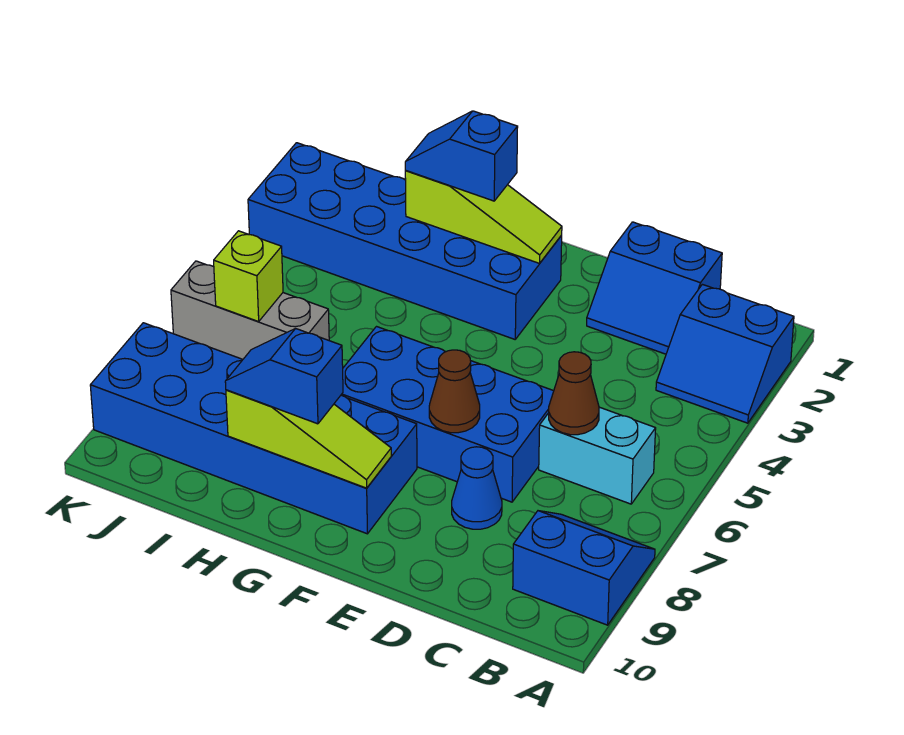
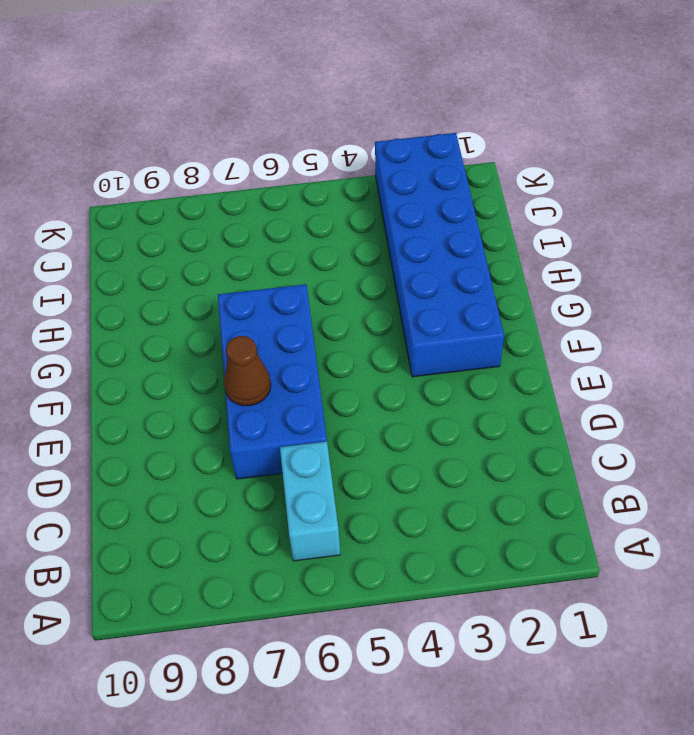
none -> blue slope A2:B3 level 1 top 2
none -> blue slope A8:B9 level 1 top 9
none -> blue slope C1:D2 level 1 top 1

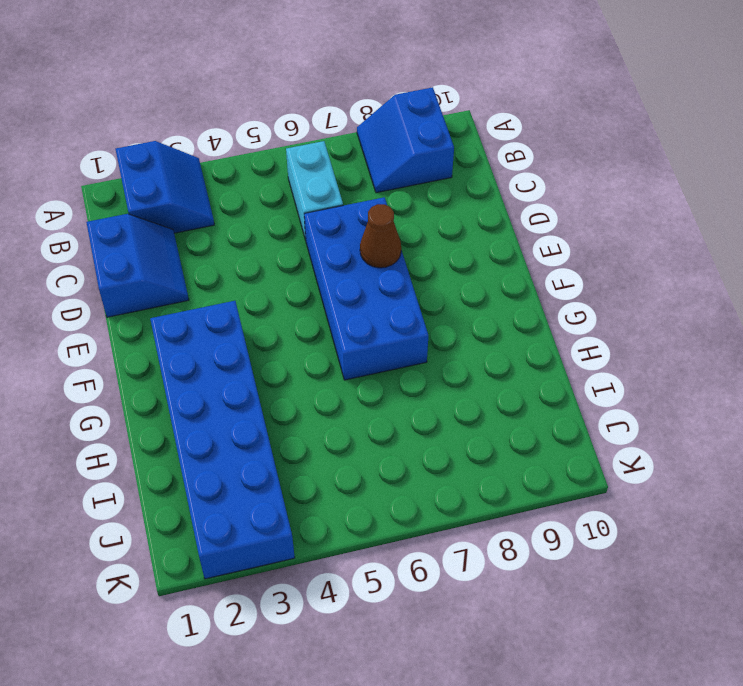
none -> blue cone D8 level 1
none -> blue brick F8:K9 level 1
none -> grey brick I6:K6 level 1

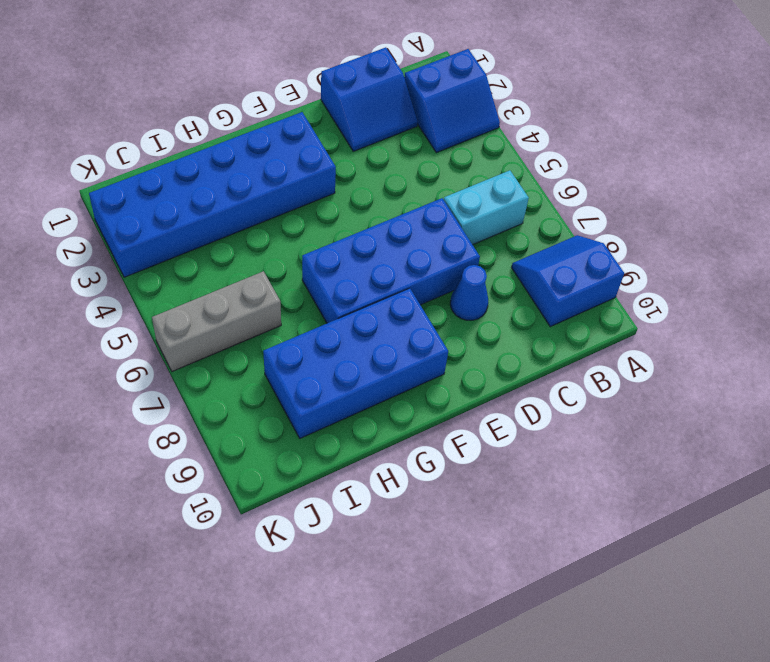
blue brick F8:I9 level 1 -> blue brick F8:K9 level 1
none -> brown cone C6 level 2
none -> brown cone E7 level 2
none -> lime slope F2:H2 level 2 top H

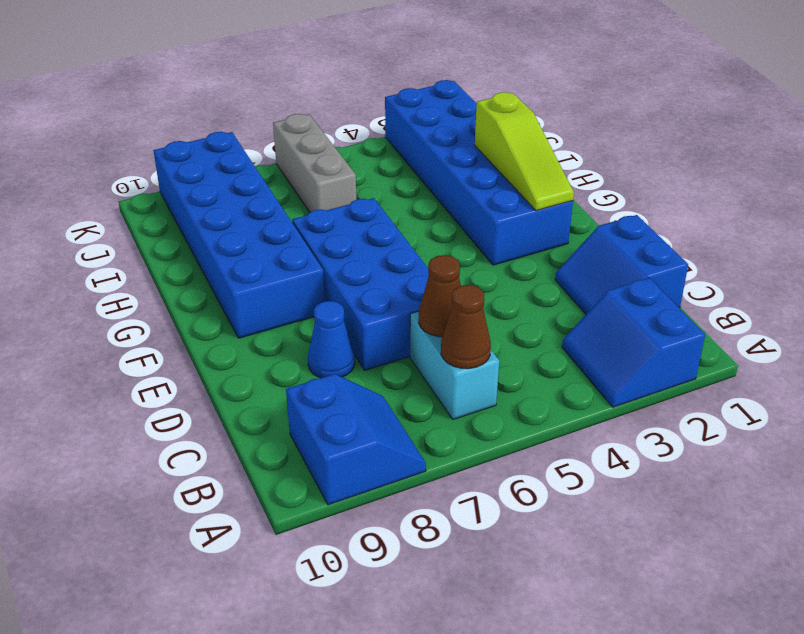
brown cone B6 level 2 -> brown cone E7 level 2
none -> lime slope F9:H9 level 2 top H
none -> lime brick J6 level 2
none -> blue slope G2:H2 level 3 top G

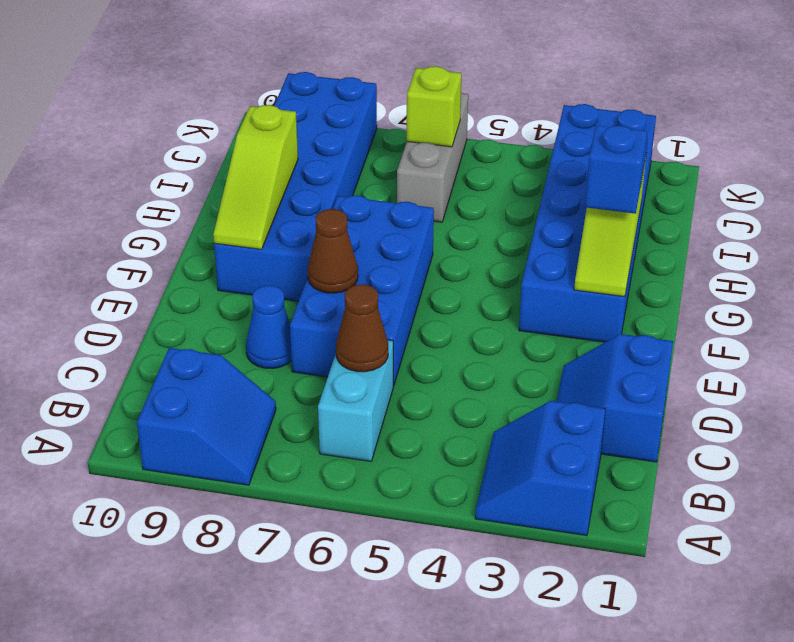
none -> blue slope G9:H9 level 3 top G

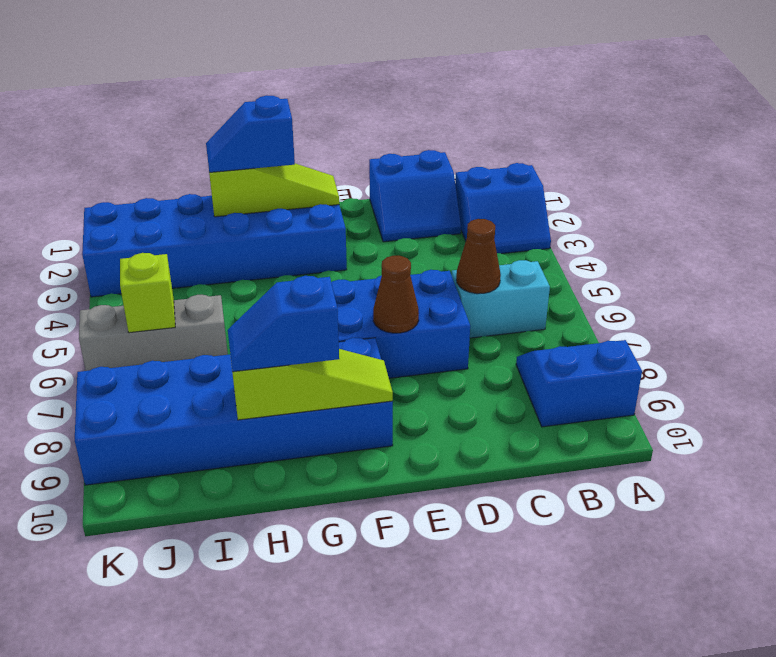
none -> blue cone D8 level 1

